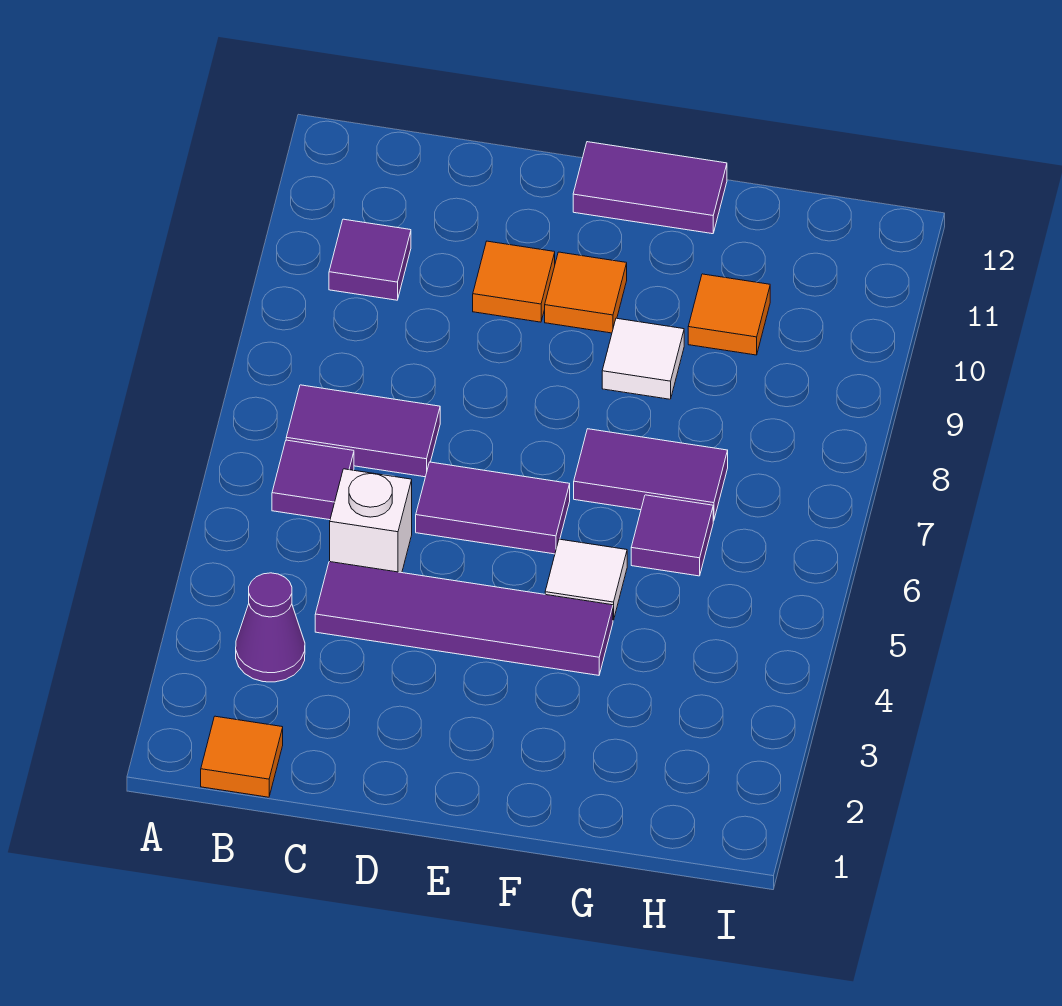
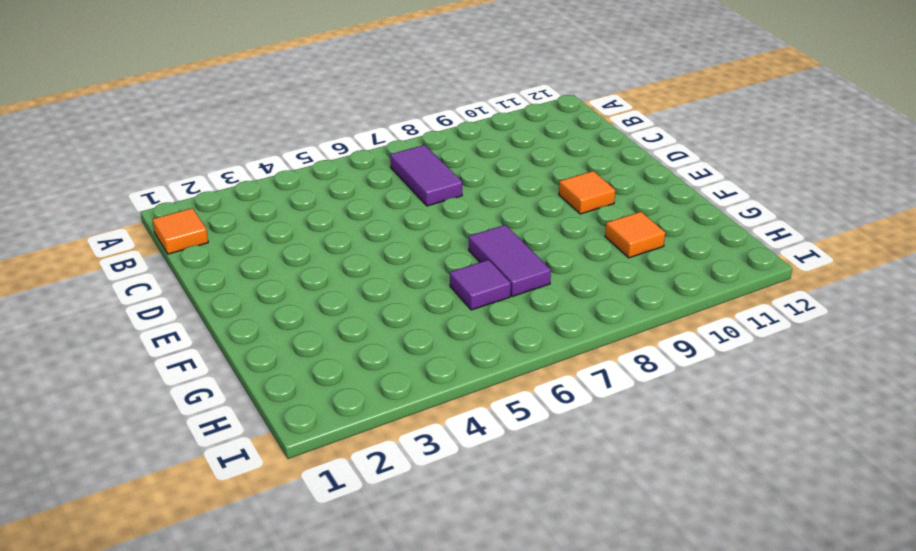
none -> purple cone B3 level 1
none -> purple tile B6 level 1
none -> purple tile B10 level 1

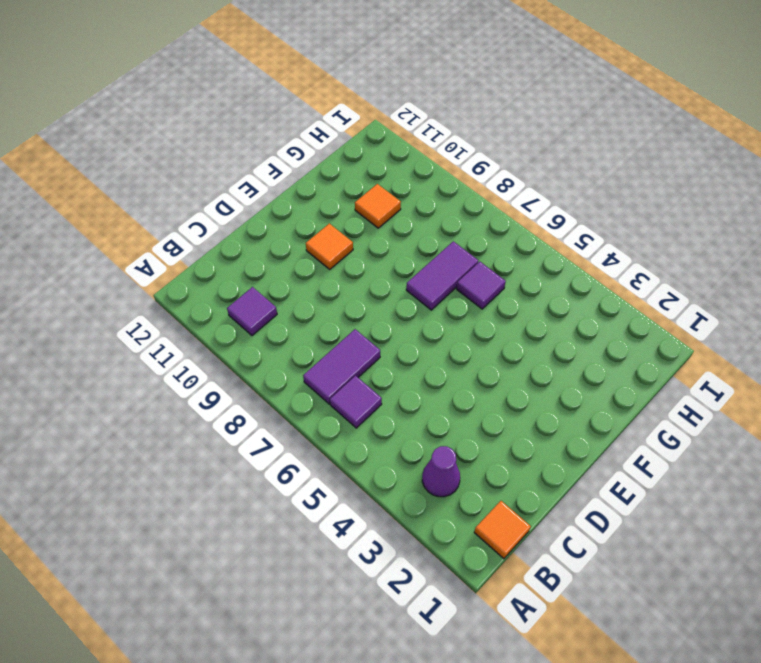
none -> purple tile C4:F4 level 1
none -> white brick C5 level 1
none -> purple tile D6:E6 level 1

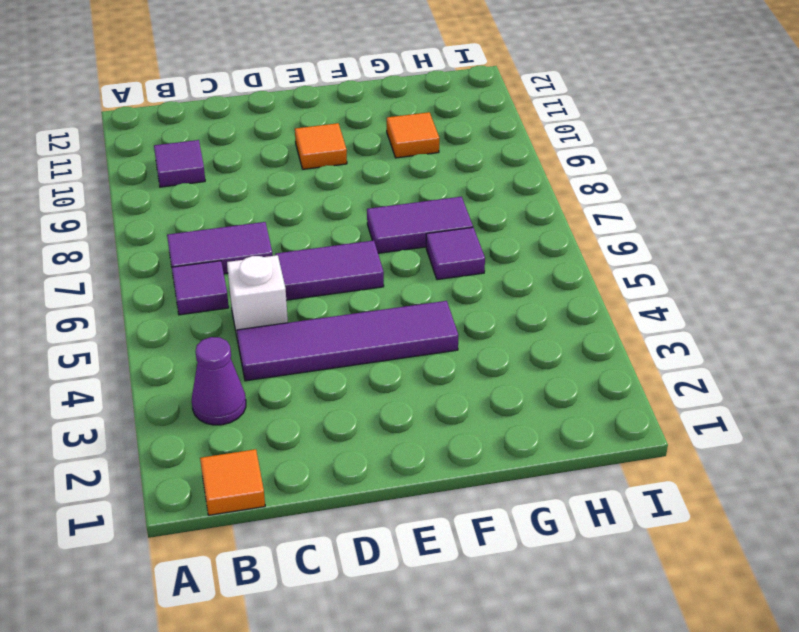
none -> orange tile D10 level 1
none -> purple tile E12:F12 level 1
none -> white tile F5 level 1

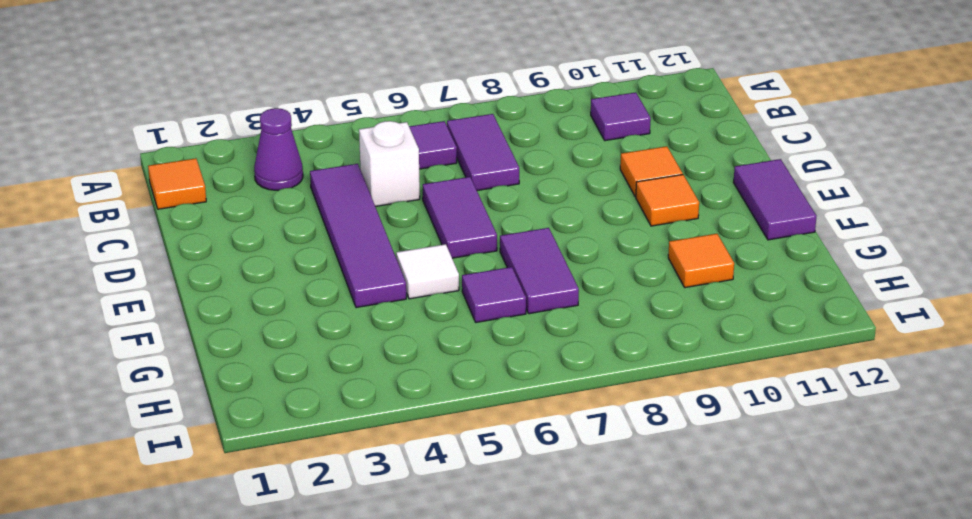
none -> white tile F9 level 1

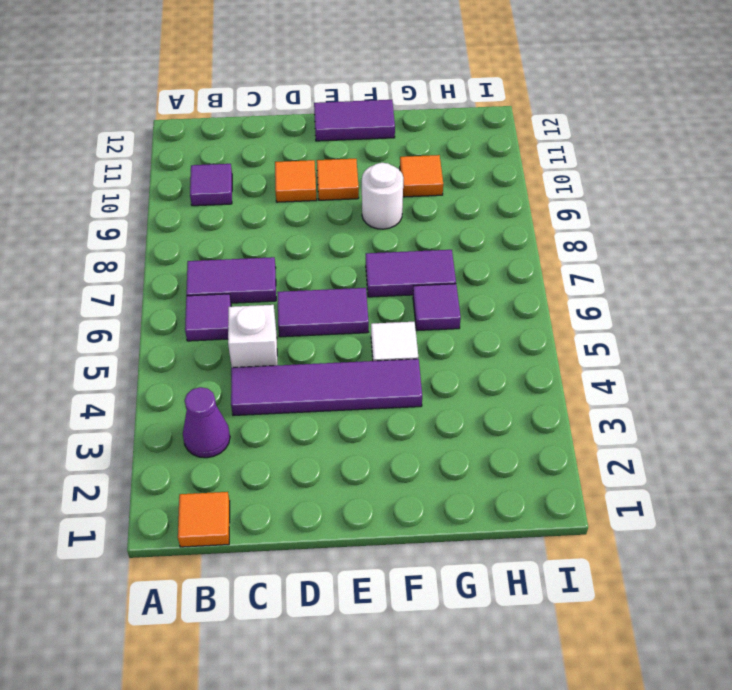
white round brick F9 level 1 -> white tile F9 level 1

